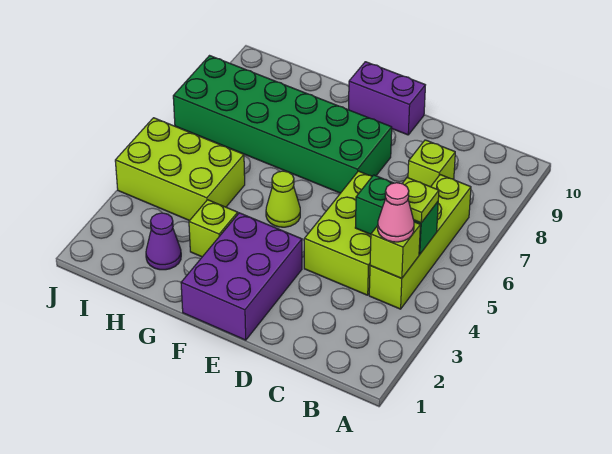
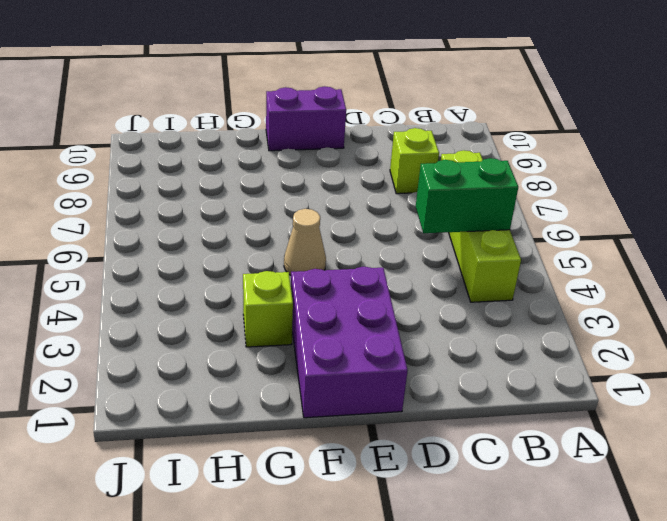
tan cone F5 level 1 -> lime cone F5 level 1
none -> lime brick C4:D6 level 1
none -> green brick E7:J8 level 1
none -> purple cone H2 level 1

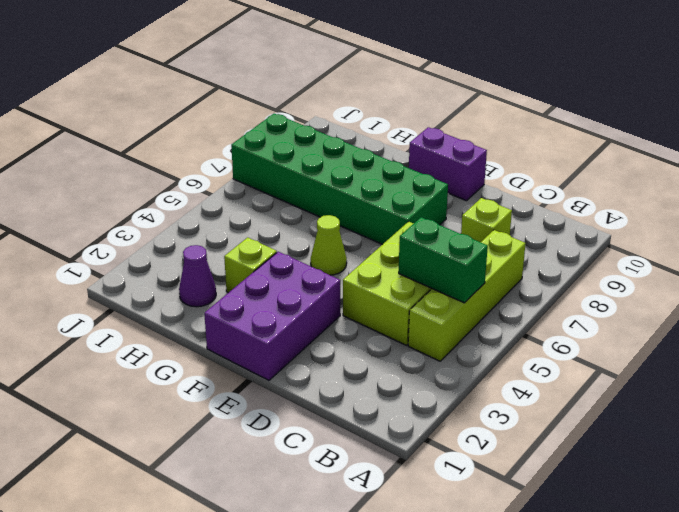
none -> lime brick H4:J5 level 1
none -> lime brick B4 level 2
none -> pink cone B4 level 3

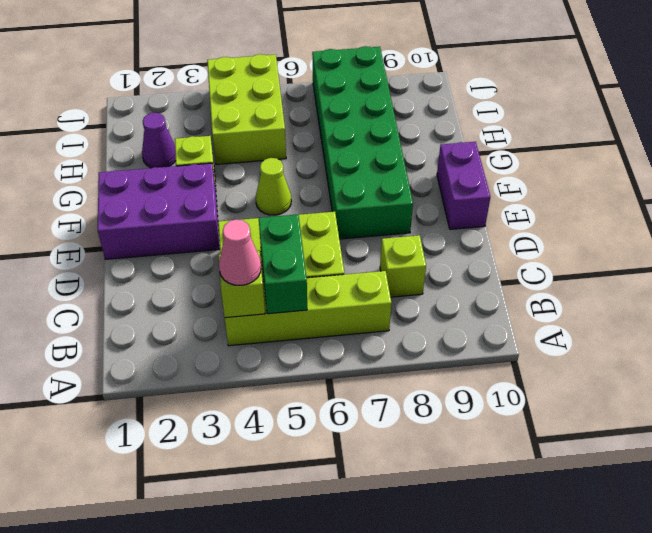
none -> lime plate B5 level 3

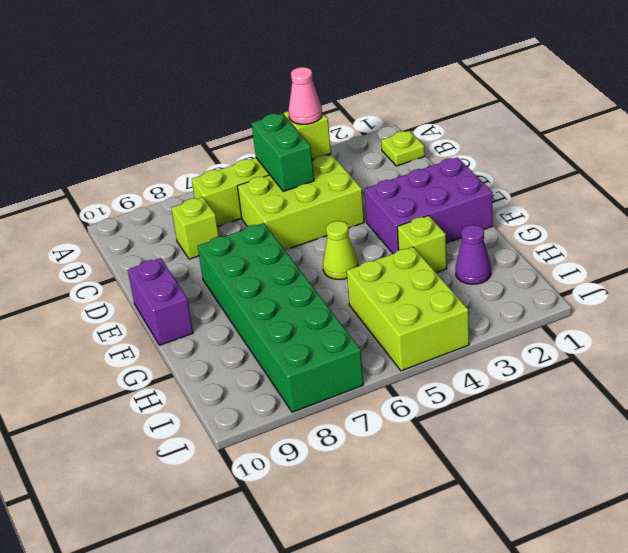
lime plate B1 level 1 -> lime plate B5 level 3

